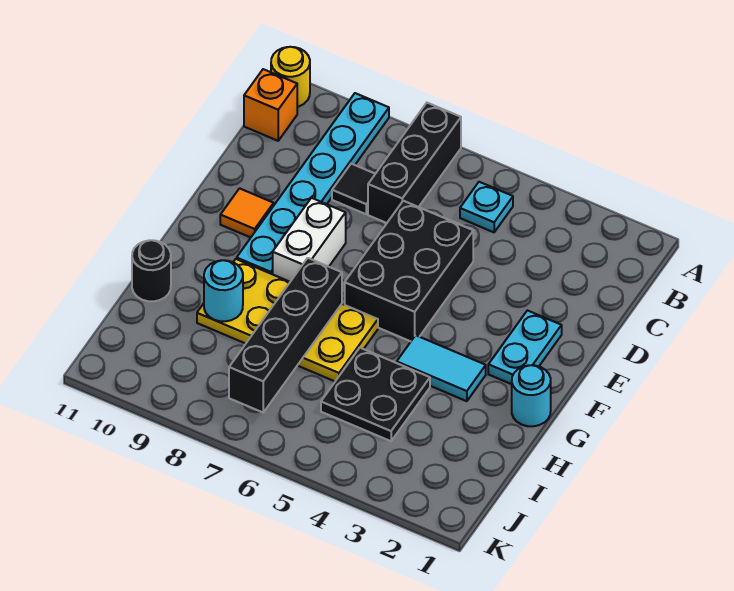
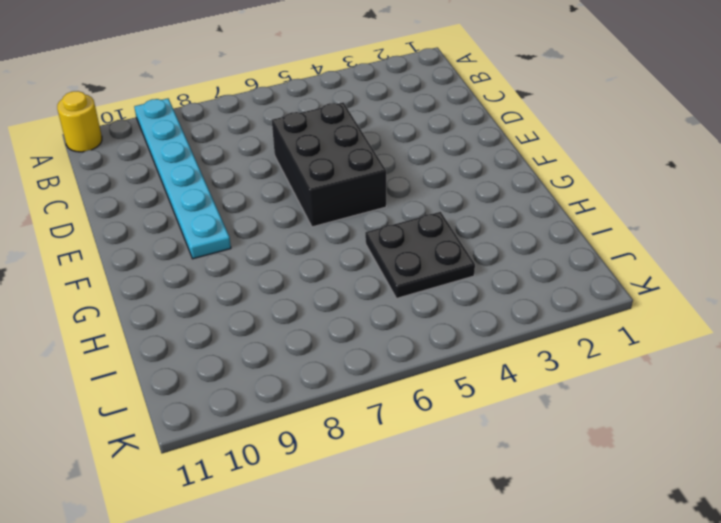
none -> black brick A7:C7 level 1
none -> cyan plate B5 level 1
none -> orange brick B11 level 1

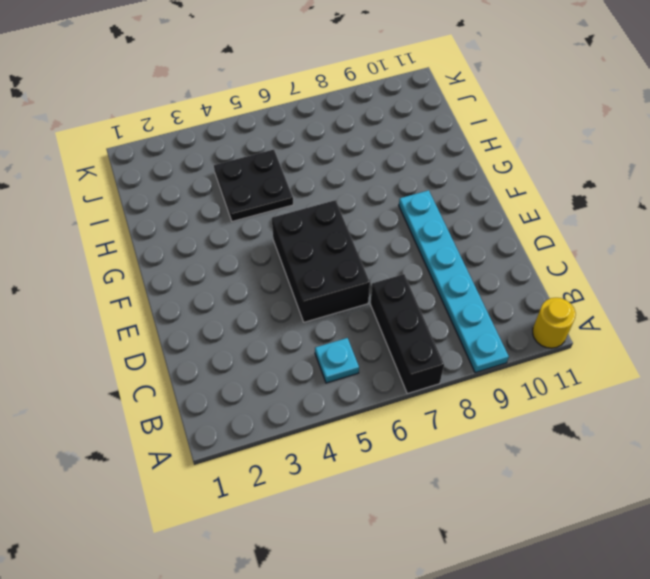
none -> orange brick B11 level 1
none -> black tile C8 level 1
none -> cyan plate E2:F2 level 1

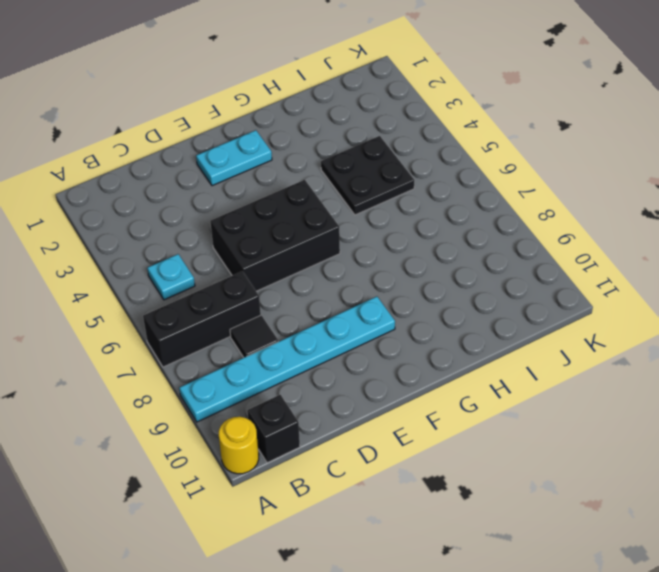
black brick B11 level 1 -> orange brick B11 level 1
none -> white brick E8:F8 level 1
none -> orange tile E10 level 1
none -> cyan round brick G1 level 1

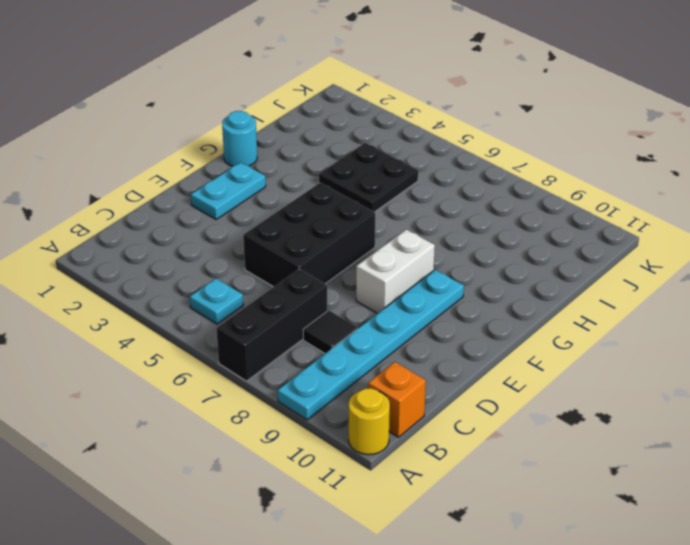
none -> orange tile E10 level 1
none -> cyan tile G3:G4 level 1
none -> yellow plate G6:H9 level 1

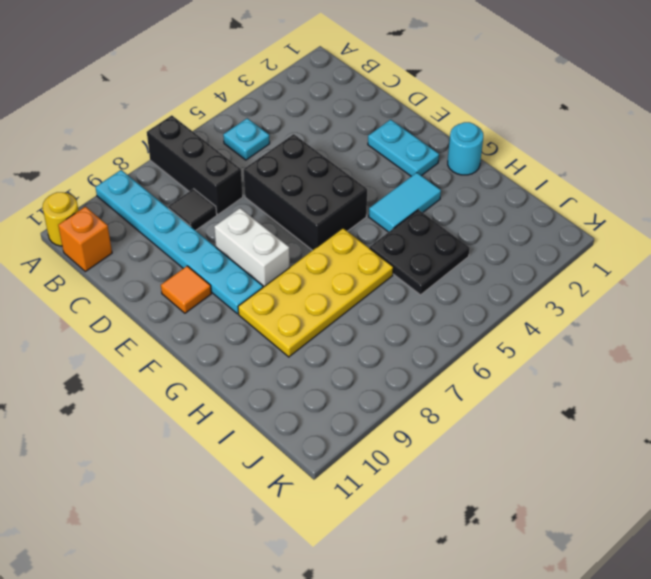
none -> black round brick H11 level 1
none -> black brick G7:J7 level 2
none -> cyan round brick H9 level 2

